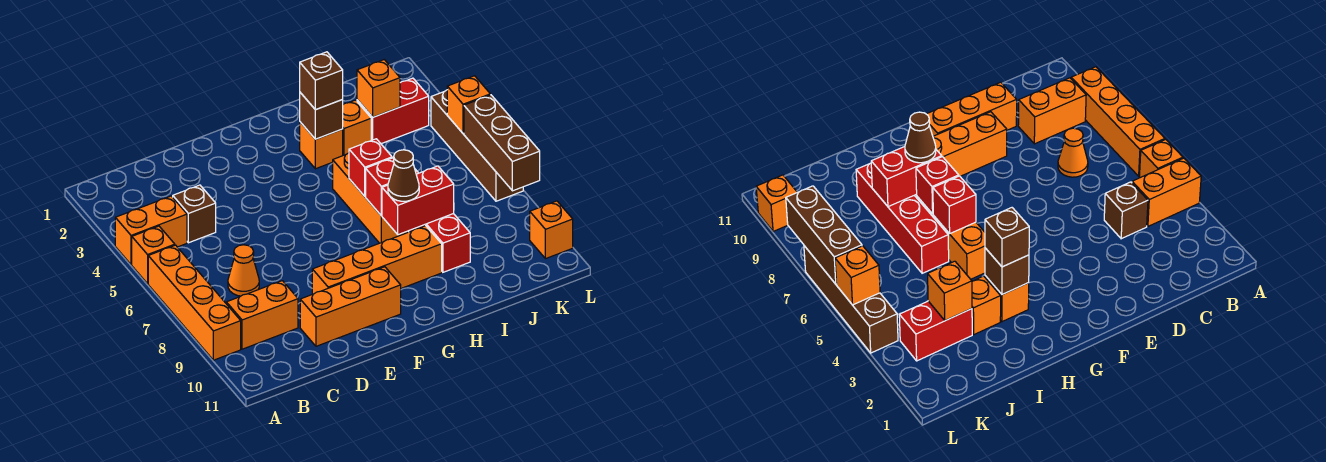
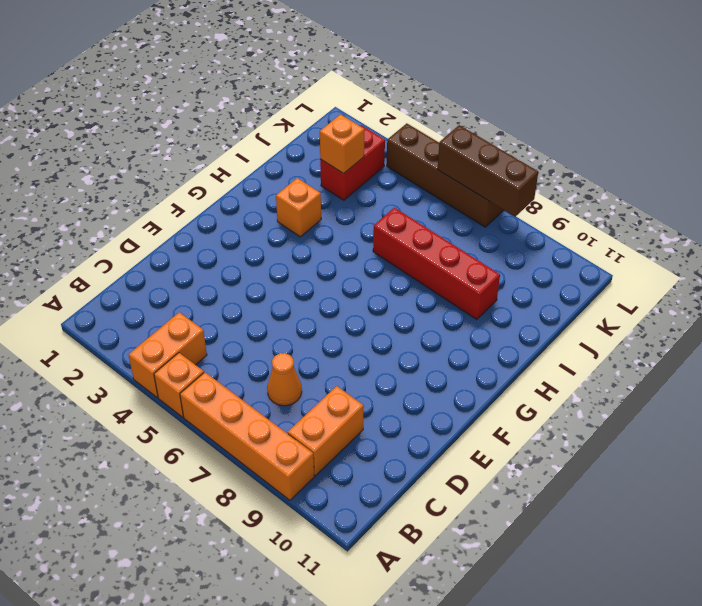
none -> brown brick C4 level 1
none -> orange brick D10:F10 level 1
none -> orange brick E9:H9 level 1

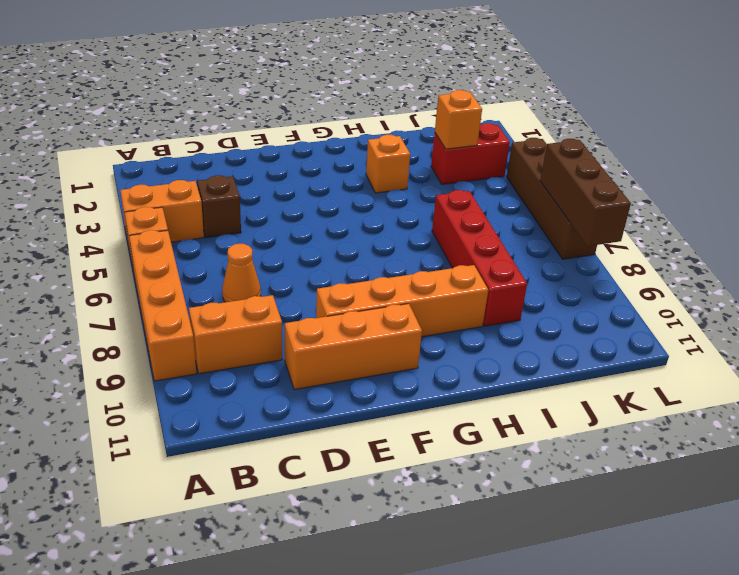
none -> orange brick H5:H7 level 1
none -> orange brick I3 level 1
none -> orange brick L10 level 1

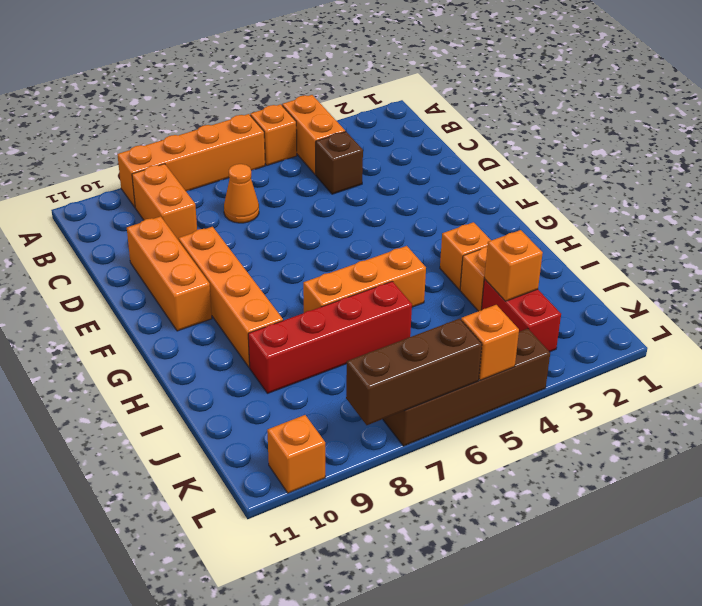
none -> brown brick H3 level 2
none -> red brick H6 level 2
none -> red brick H7 level 2

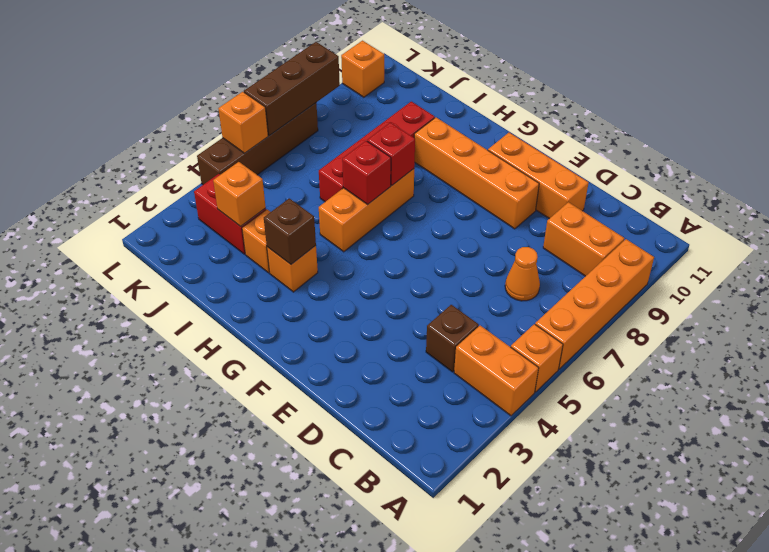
none -> red brick H8:I8 level 2
none -> brown brick H3 level 3
none -> brown cone H8 level 3

